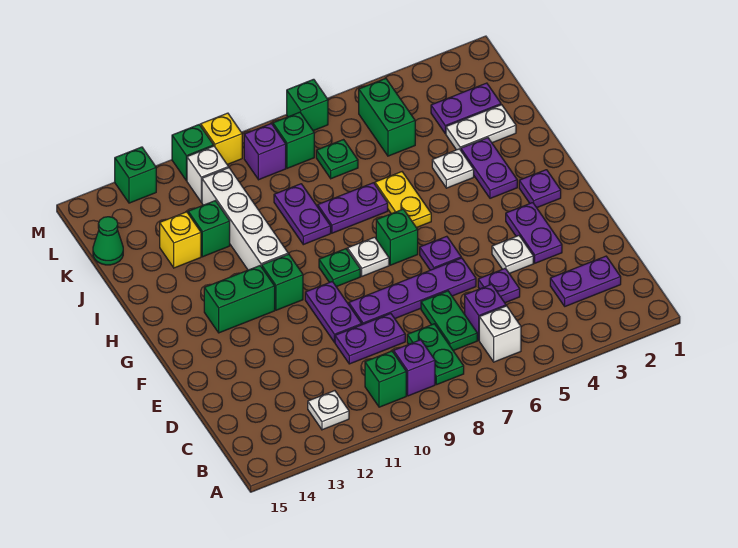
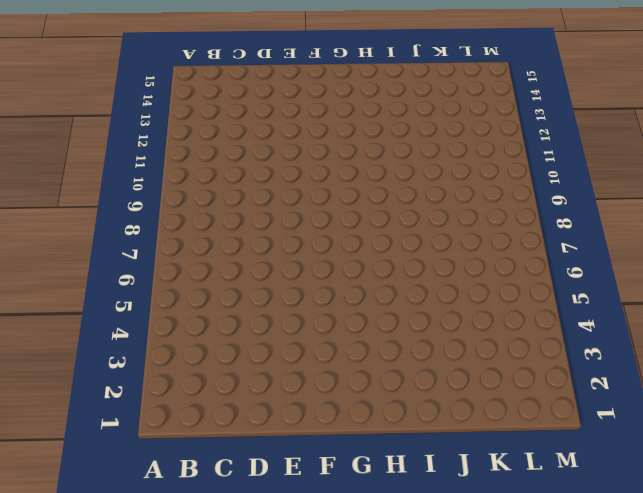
none -> white brick B6 level 1
none -> green plate B8:C8 level 1
none -> purple brick B9 level 1
none -> green brick B10 level 1

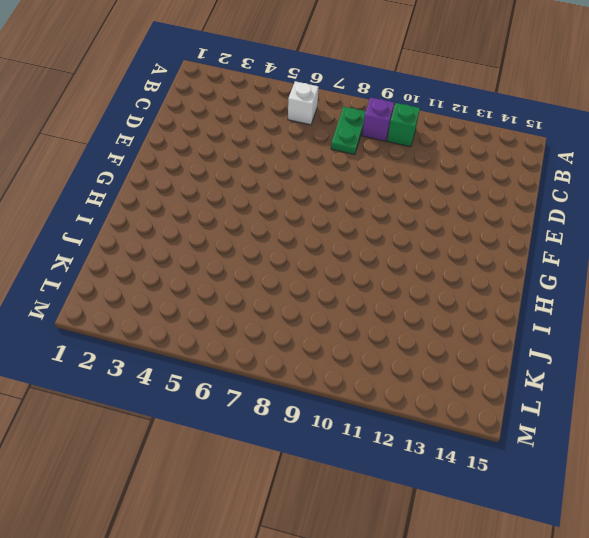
none -> white plate B12 level 1
none -> purple plate C2:C3 level 1
none -> purple brick C6 level 1
none -> green plate C7:D7 level 1

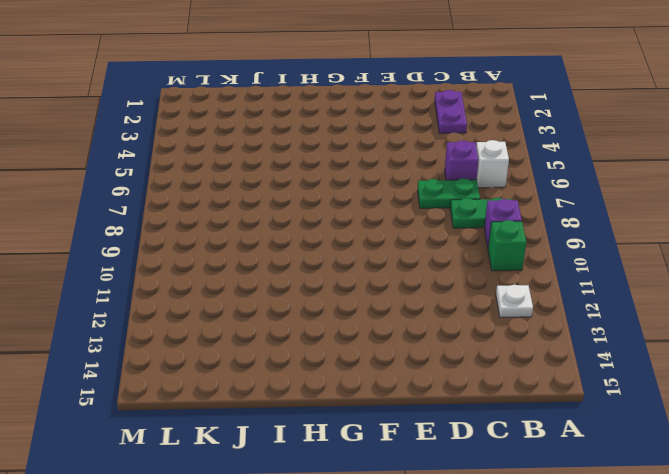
none -> purple plate D5 level 1
none -> purple plate D9:D10 level 1
none -> purple plate E3:F3 level 1
none -> white plate E4 level 1

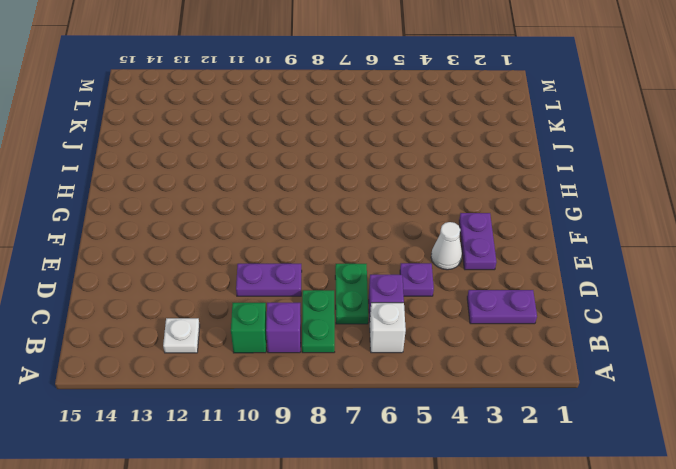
white cone E4 level 1 -> white plate E4 level 1
none -> purple plate E6:E9 level 1
none -> purple plate E10:F10 level 1
none -> purple plate F6 level 1
none -> purple plate G2 level 1

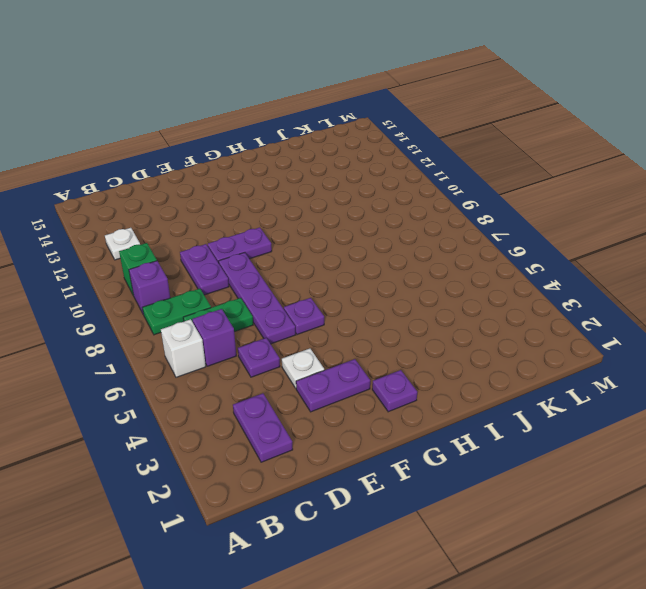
none -> green brick G7 level 1
none -> white plate G8 level 1
none -> green plate G9 level 1
none -> green brick G11 level 1

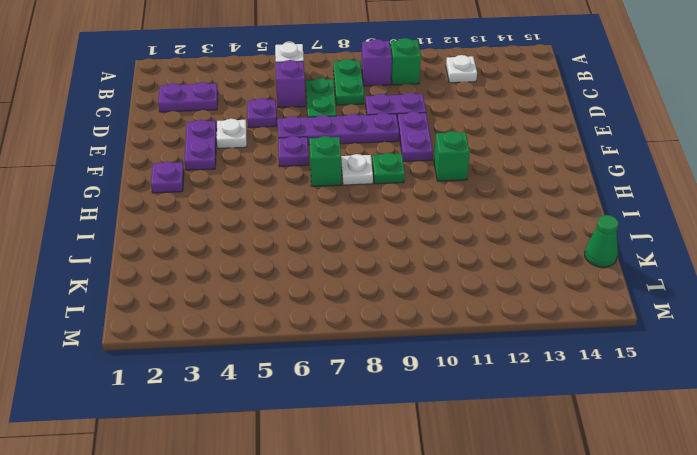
none -> green brick G12:G13 level 1
none -> purple plate H3:I3 level 1
none -> yellow plate H6:I6 level 1
none -> white brick H11:K11 level 1

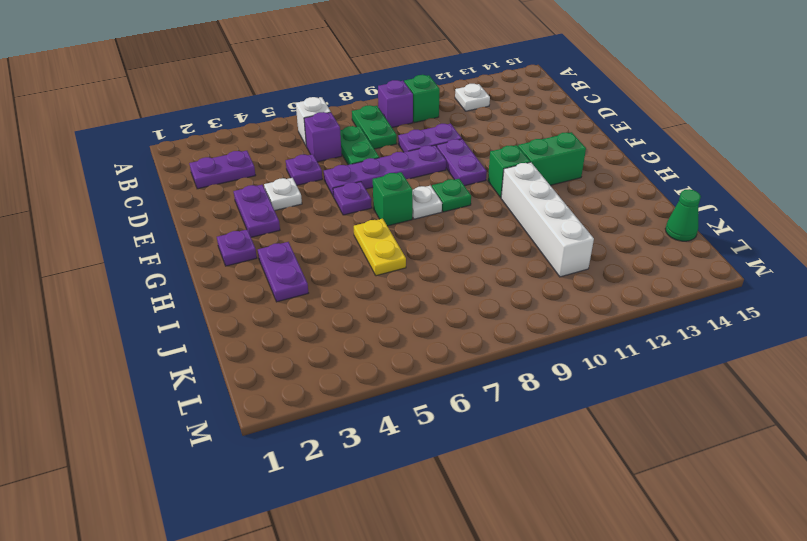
none -> white plate I4 level 1
none -> purple plate I7:I8 level 1
none -> purple plate I9:J9 level 1
none -> white plate J2:J3 level 1

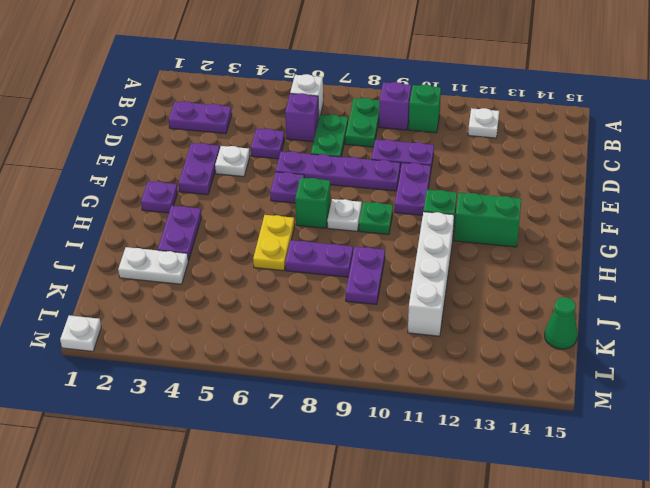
white plate M1 level 1 -> white plate I4 level 1
none -> green brick J12 level 1
none -> yellow brick J13 level 1
none -> purple plate K2:K3 level 1
none -> green brick K5:L5 level 1

